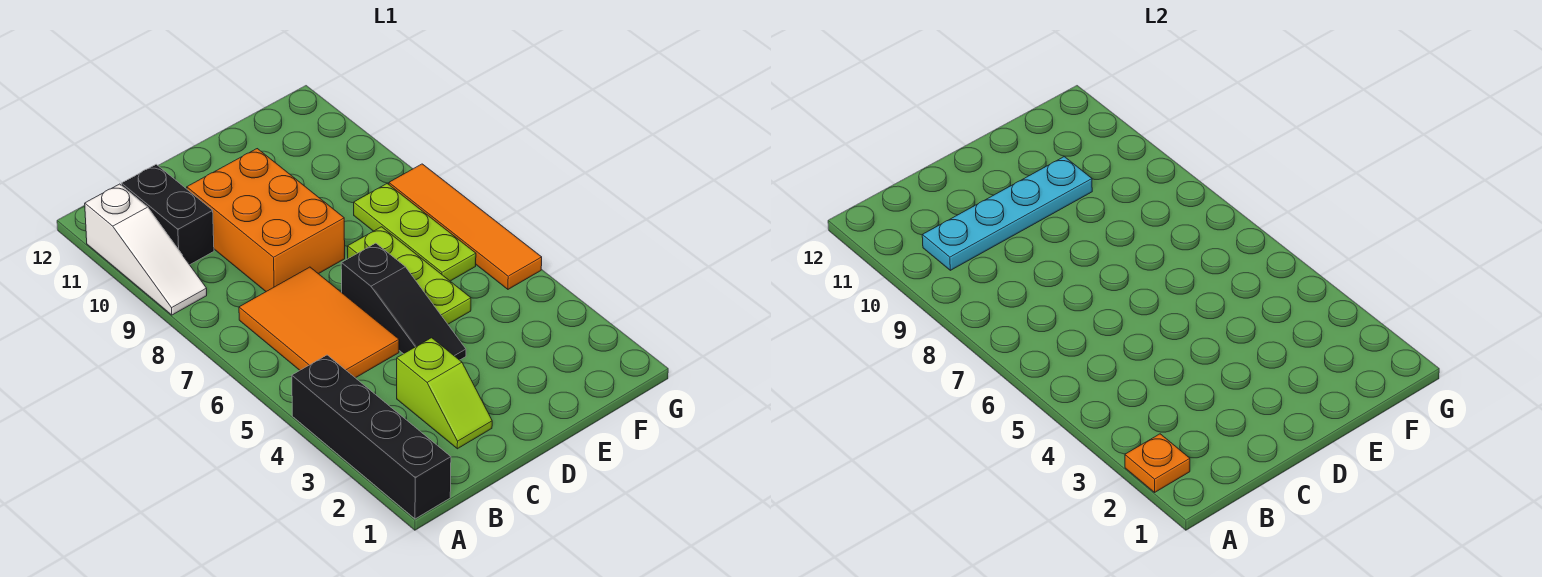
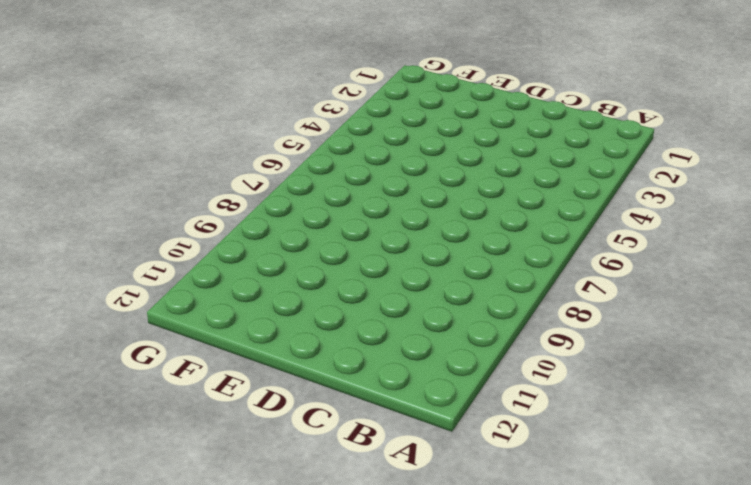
none -> black brick A1:A4 level 1
none -> white slope A9:A11 level 1 top 11
none -> orange tile B5:C7 level 1

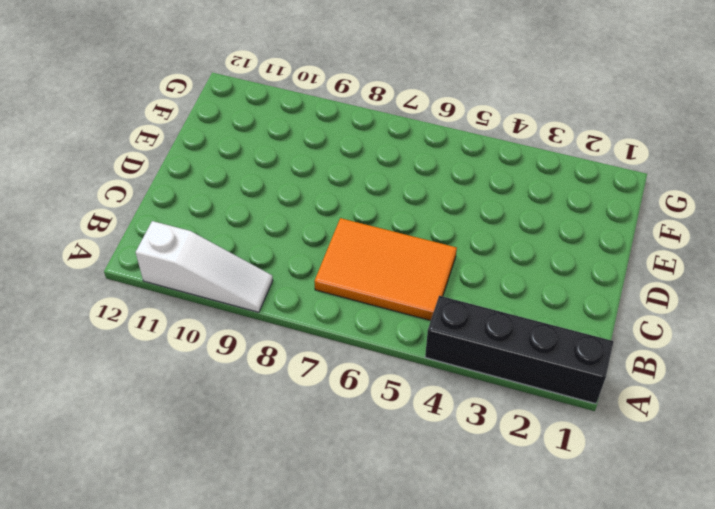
none -> black brick B10:B11 level 1
none -> lime slope C2:C3 level 1 top 3
none -> orange brick C8:D10 level 1

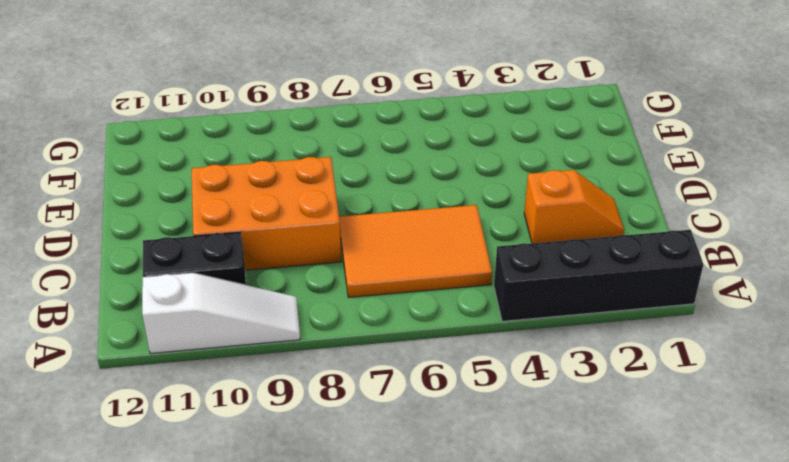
orange slope C2:C3 level 1 top 3 -> lime slope C2:C3 level 1 top 3
none -> black slope D4:D6 level 1 top 6
none -> lime plate E5:E7 level 1
none -> lime plate F6:F8 level 1

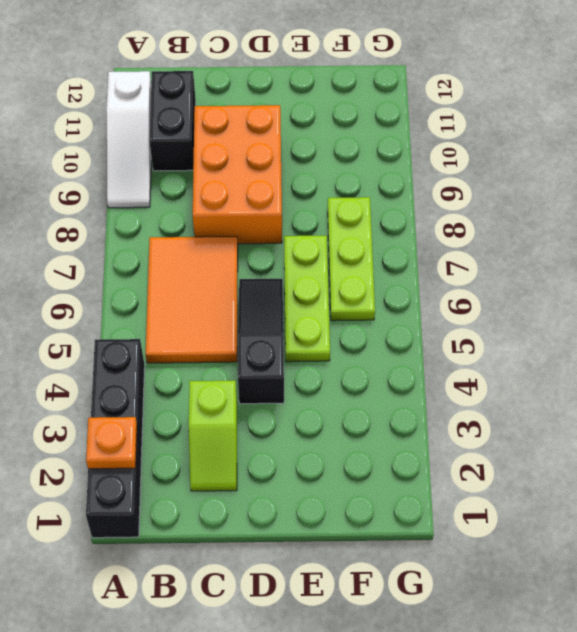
black slope D4:D6 level 1 top 4 -> black slope D4:D6 level 1 top 6
none -> orange tile G5:G8 level 1
none -> cyan plate B10:E10 level 2

